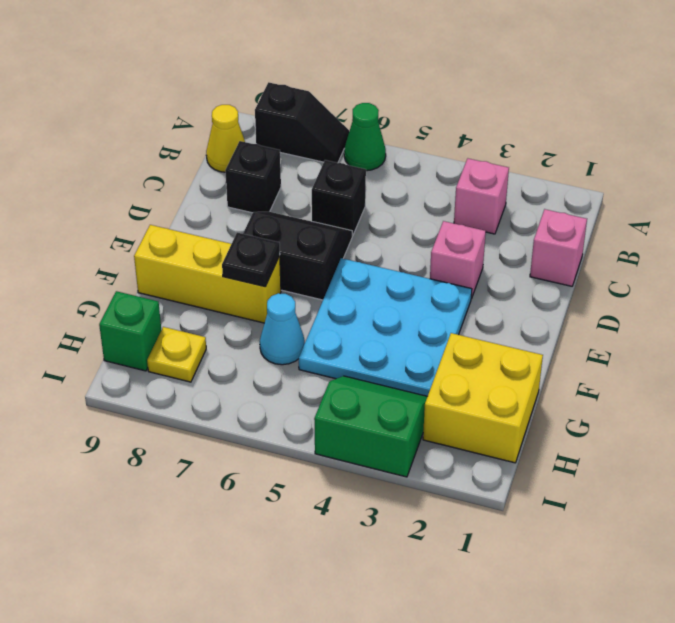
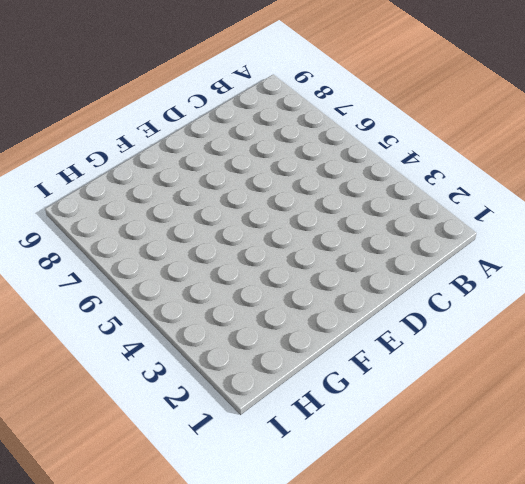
none -> green cone A6 level 1
none -> black slope A7:A8 level 1 top 8
none -> pink brick B3 level 1

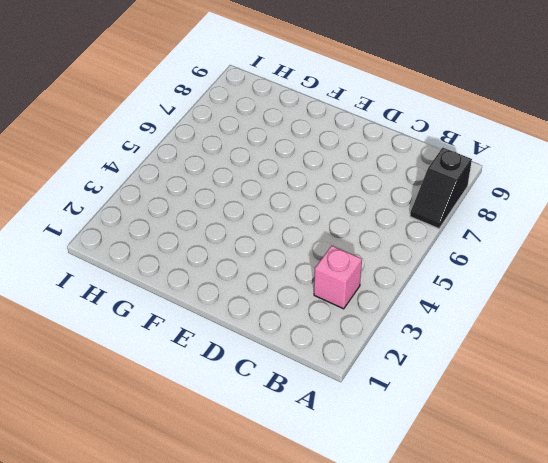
none -> green cone A6 level 1
none -> yellow cone B9 level 1
none -> pink brick C1 level 1

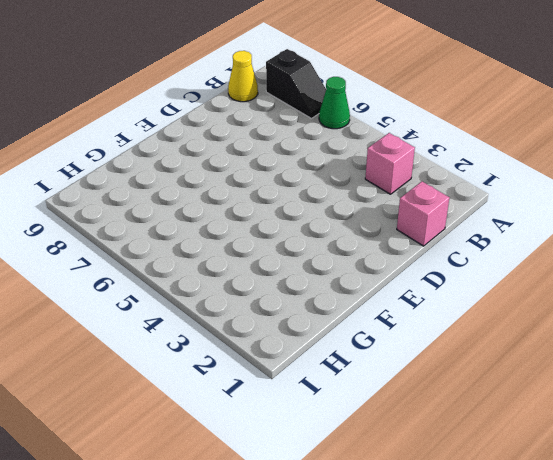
none -> black brick C6 level 1
none -> black brick C8 level 1
none -> pink brick D3 level 1

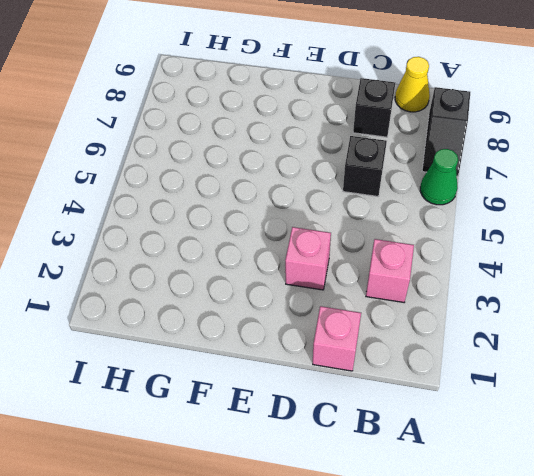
none -> black slope D6:E7 level 1 top E
none -> cyan plate E3:G5 level 1
none -> yellow brick F7:F9 level 1

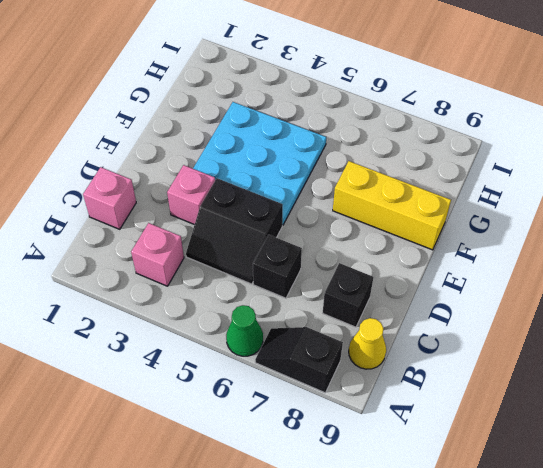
black slope C4:D5 level 1 top D -> black slope D6:E7 level 1 top E
none -> yellow brick G1:H2 level 1
none -> cyan cone G6 level 1
none -> green slope H3:I4 level 1 top I

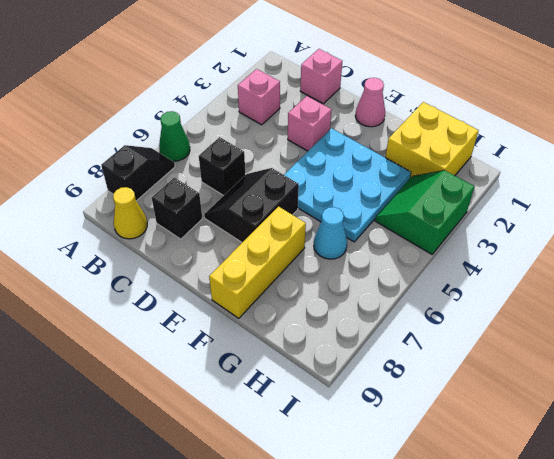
pink cone E1 level 1 -> none
none -> yellow plate H8 level 1
none -> green brick H9 level 1
none -> black plate F7 level 2

